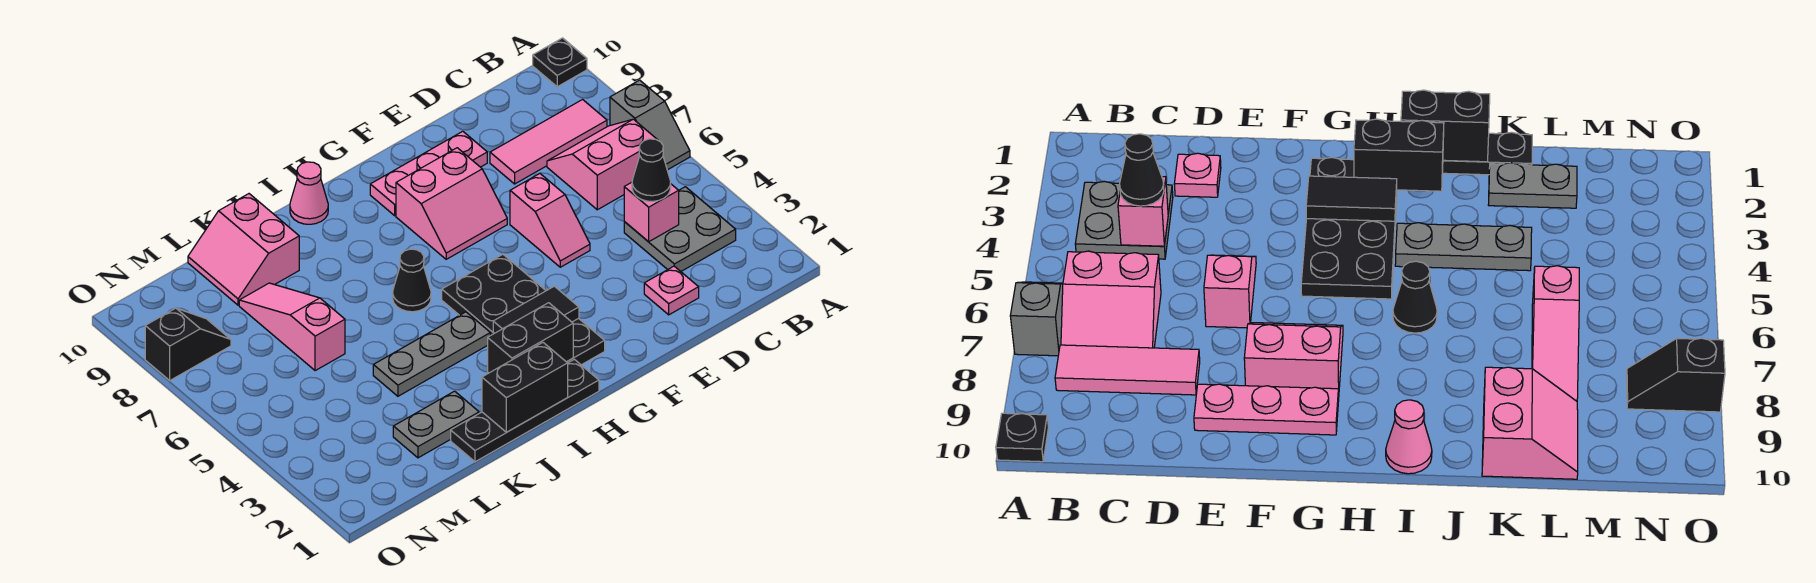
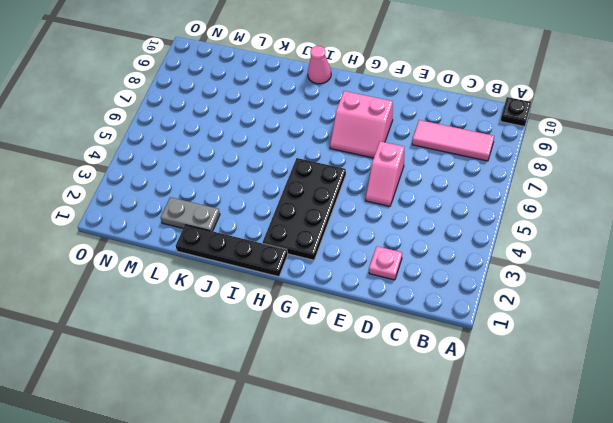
none -> grey slope A6:A7 level 1 top 7
none -> grey plate B3:C4 level 1
none -> pink slope B6:C7 level 1 top 6

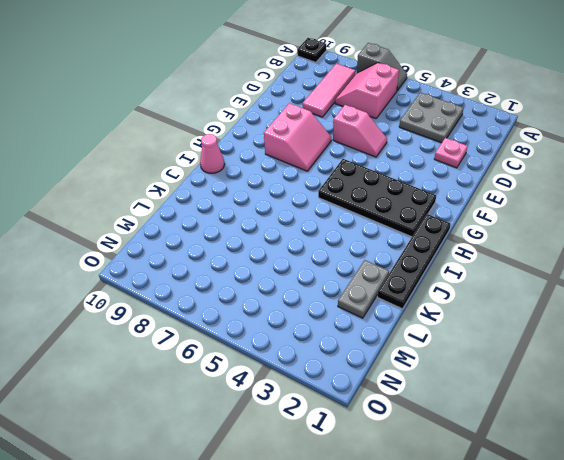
none -> pink plate E9:G9 level 1
none -> grey plate I4:K4 level 1
none -> black cone I6 level 1

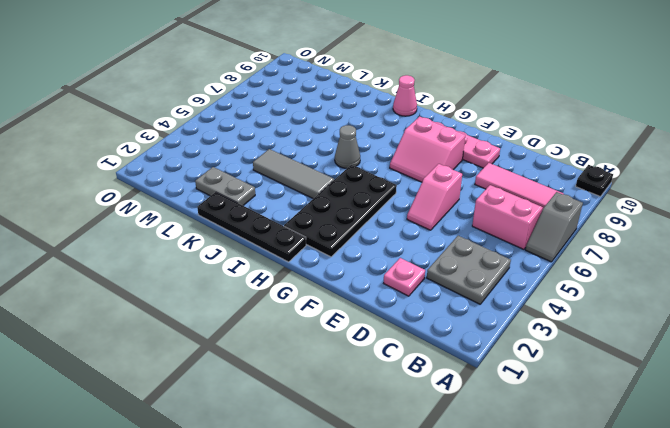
grey tile I4:K4 level 1 -> grey plate I4:K4 level 1
grey cone I6 level 1 -> black cone I6 level 1
none -> pink slope K9:L10 level 1 top K
none -> pink slope L6:L8 level 1 top 6
none -> black slope N8:O8 level 1 top O

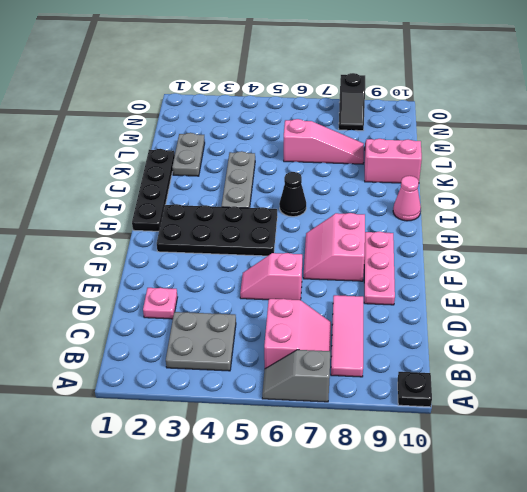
none -> pink brick C4 level 2
none -> black tile G3:H3 level 2
none -> black brick H2:I2 level 2

